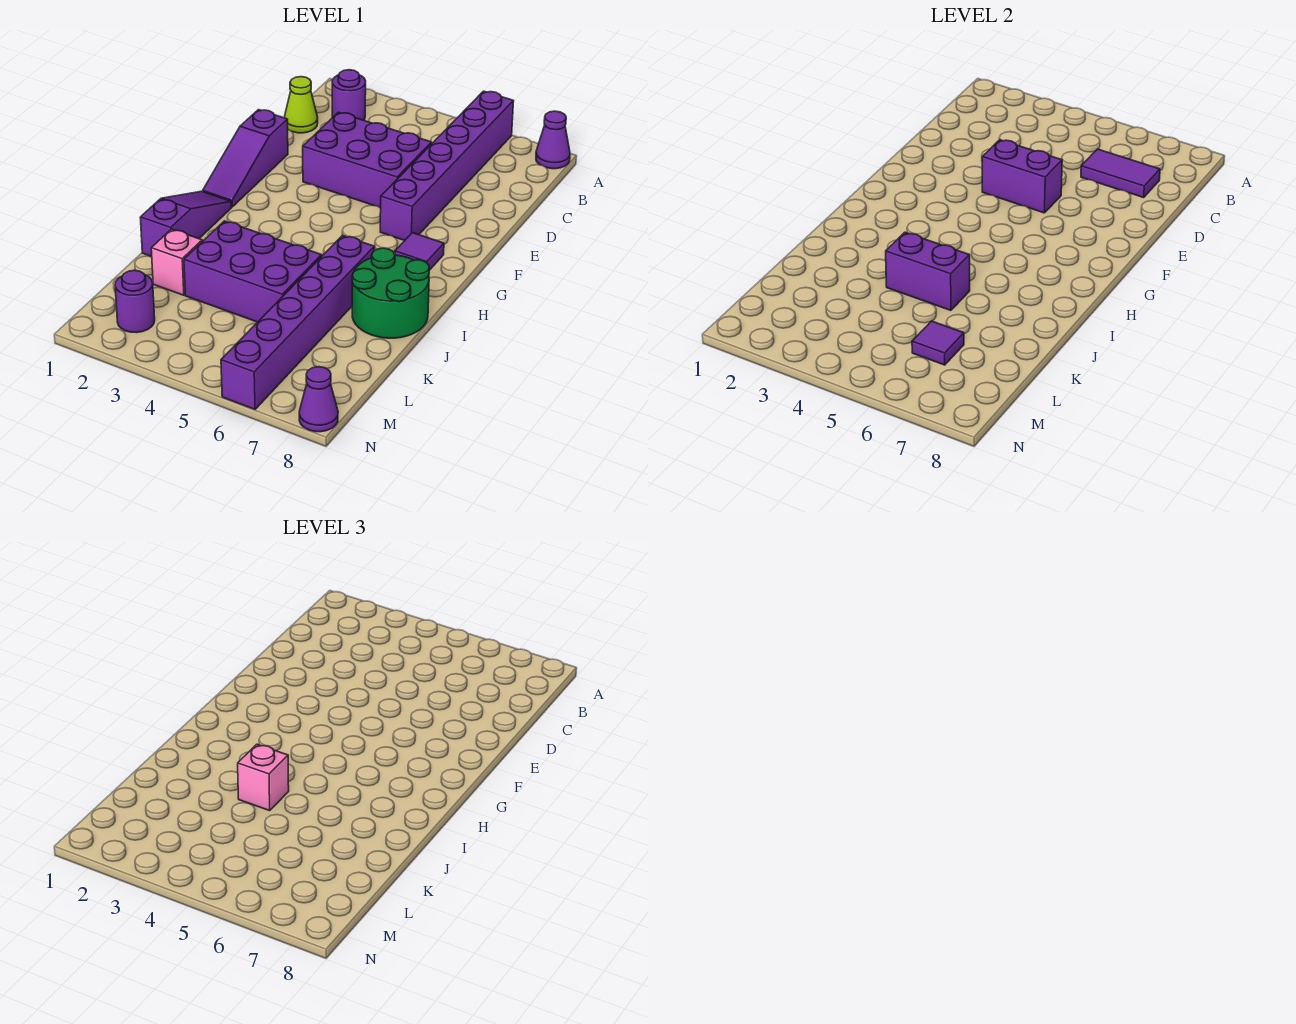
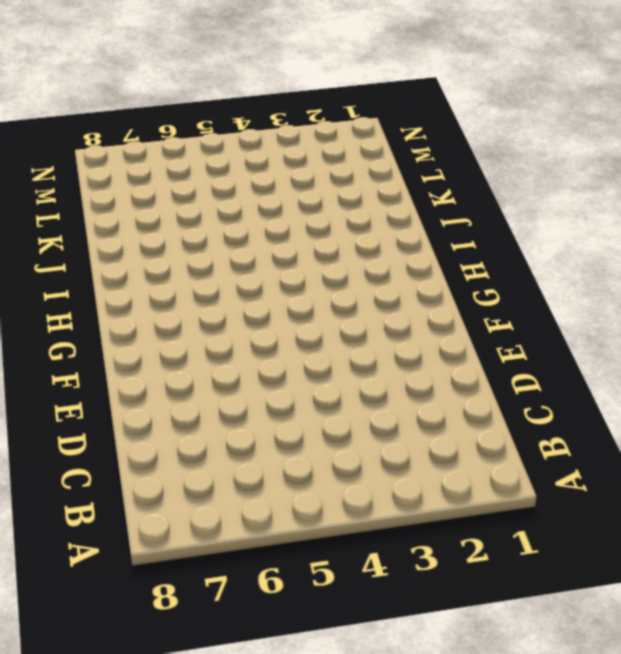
none -> purple brick A6:F6 level 1
none -> purple cone A8 level 1
none -> purple round brick B2 level 1

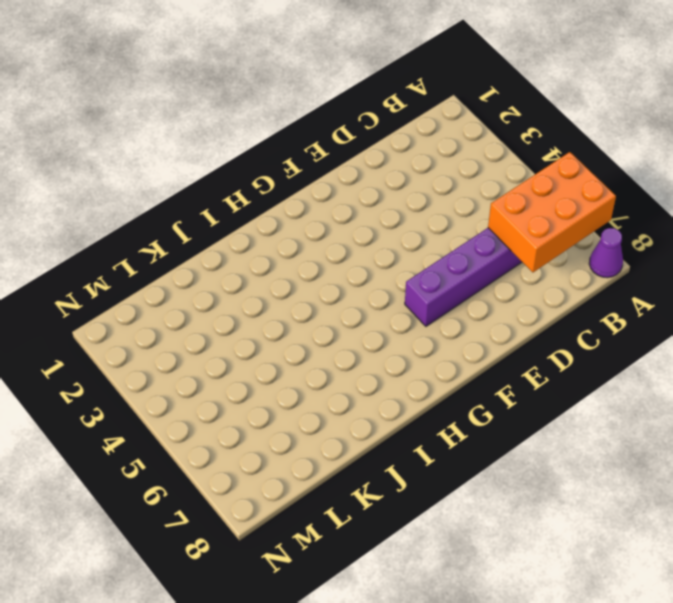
orange brick A6:C7 level 2 -> purple tile C6:C7 level 2
none -> purple round brick B2 level 1
none -> lime cone C1 level 1
none -> purple brick D3:E5 level 1

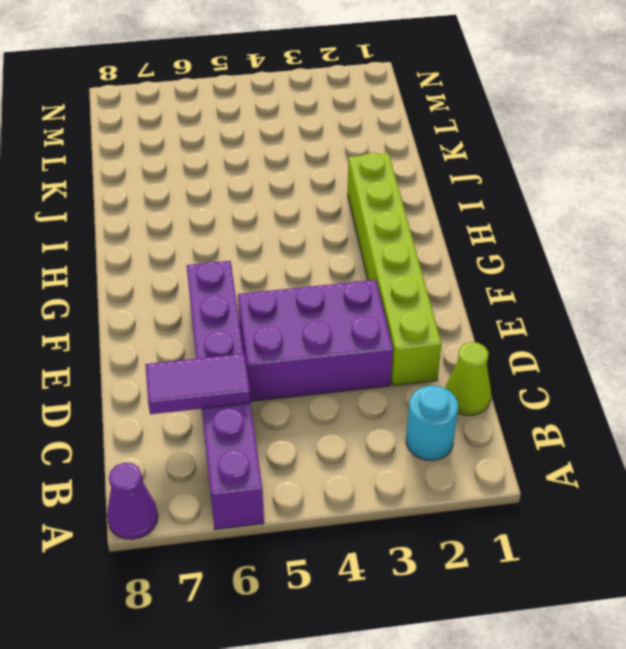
cyan round brick B2 level 1 -> purple round brick B2 level 1
lime brick D2:I2 level 1 -> none
none -> purple slope E1:G1 level 1 top E
none -> purple tile G7 level 1
none -> purple slope H1:J1 level 1 top J

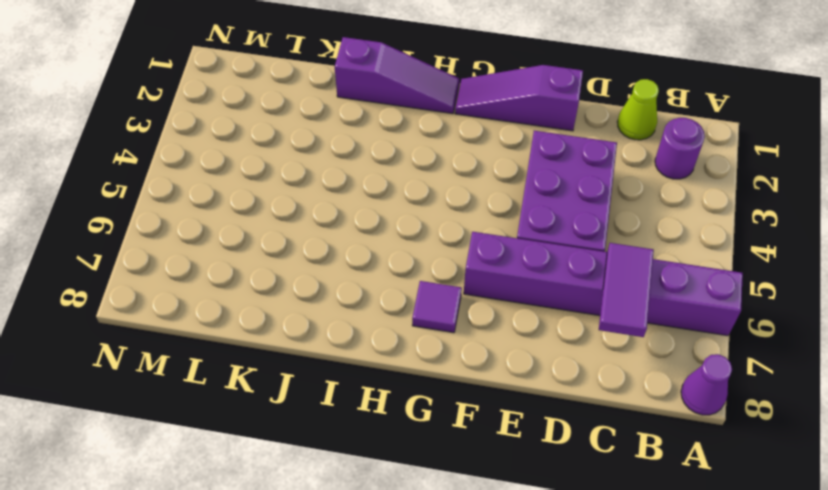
none -> purple brick I6:N6 level 1
none -> green round brick I7:J8 level 1
none -> purple brick J3:K5 level 1

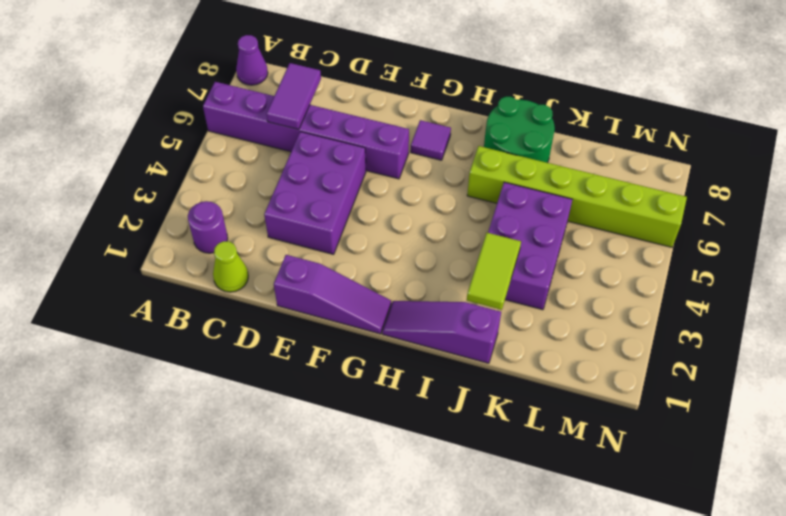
lime brick I6:N6 level 1 -> purple brick I6:N6 level 1
lime tile J2:J3 level 2 -> none
none -> pink brick K2 level 1
none -> purple round brick M2 level 1
none -> purple cone N8 level 1

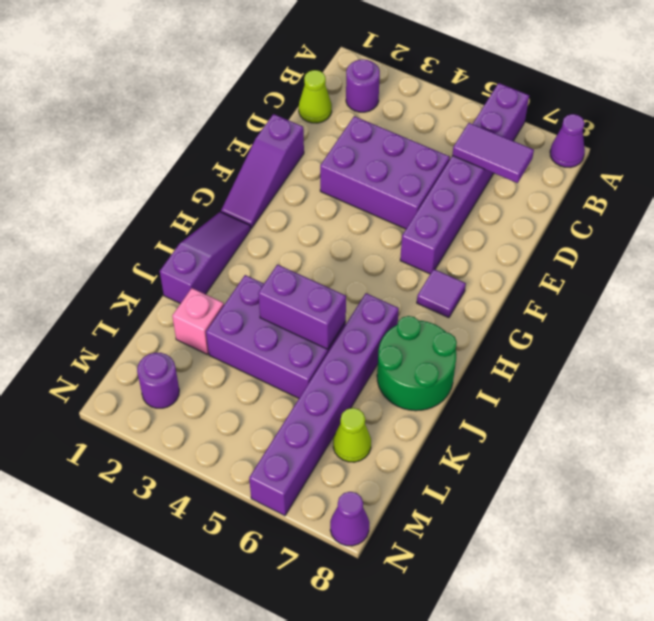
lime cone L7 level 1 -> none
none -> purple brick E4:E5 level 2
none -> purple tile L6 level 2
none -> pink brick J4 level 3

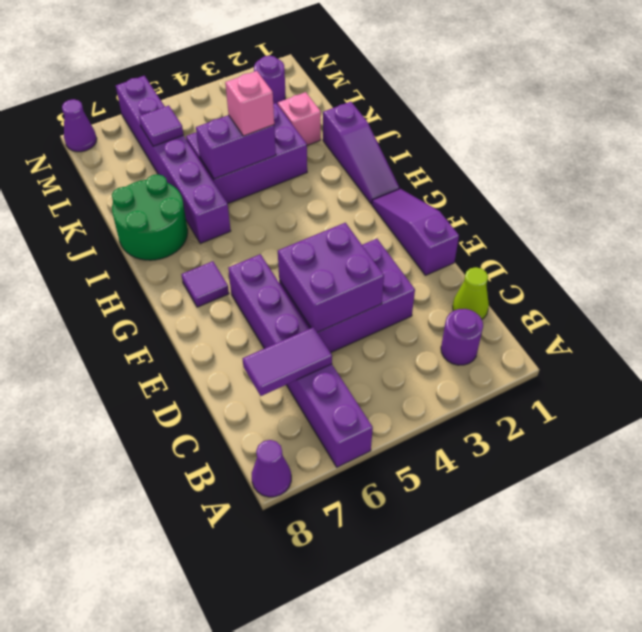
purple brick D4:E5 level 2 -> purple brick E4:E5 level 2

